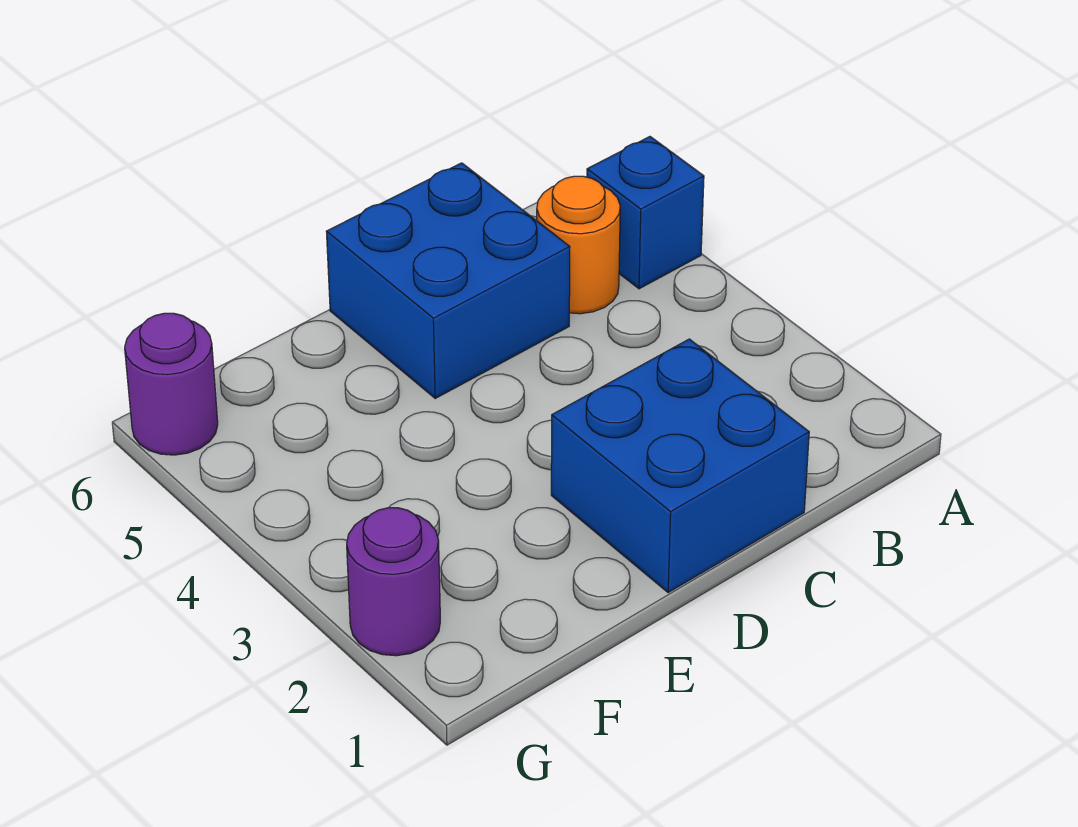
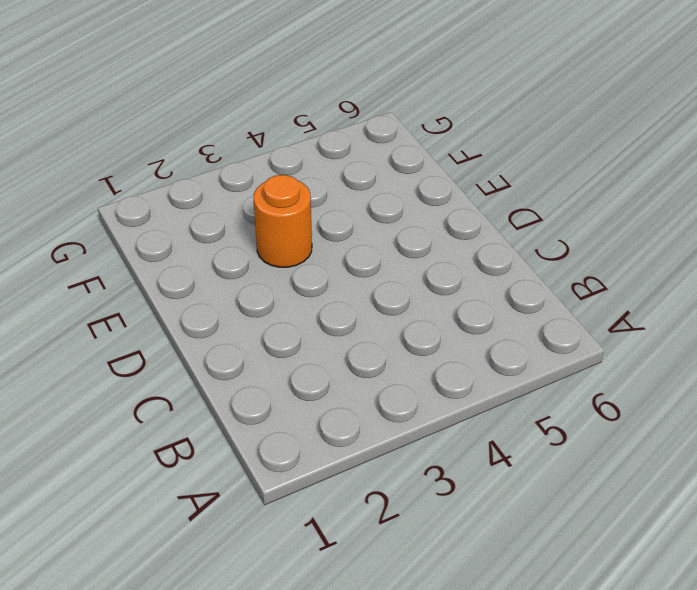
orange round brick E3 level 1 -> orange round brick B5 level 1
none -> blue brick A5 level 1
none -> blue brick C1:D2 level 1

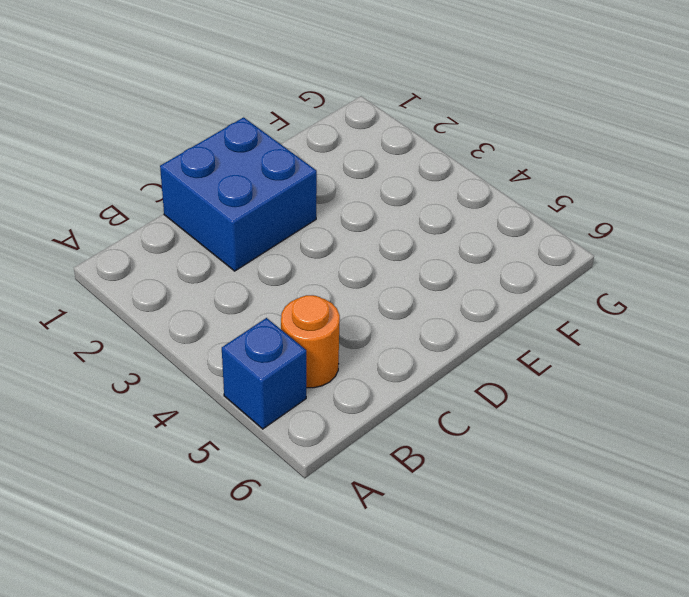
none -> blue brick C5:D6 level 1
none -> purple round brick G2 level 1

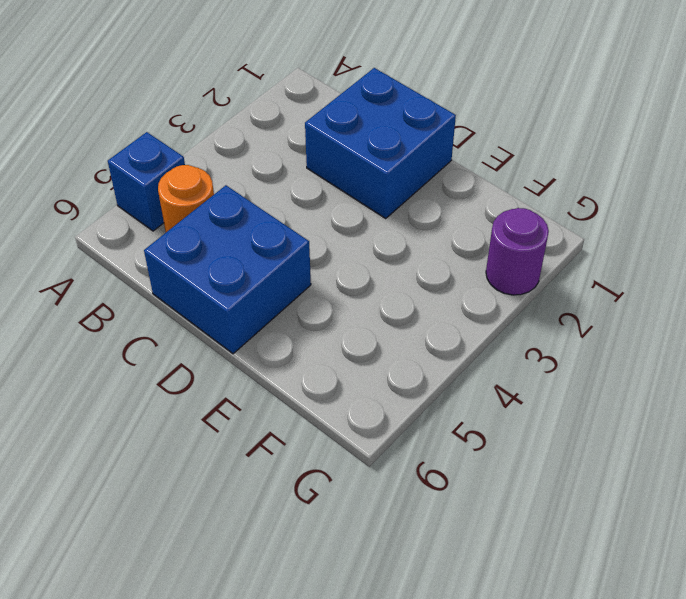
none -> purple round brick G6 level 1

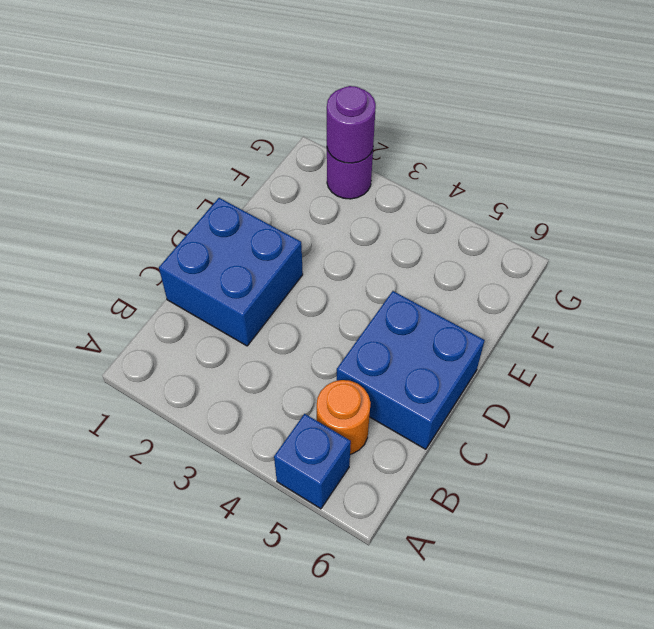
purple round brick G2 level 2 -> purple round brick G6 level 1

